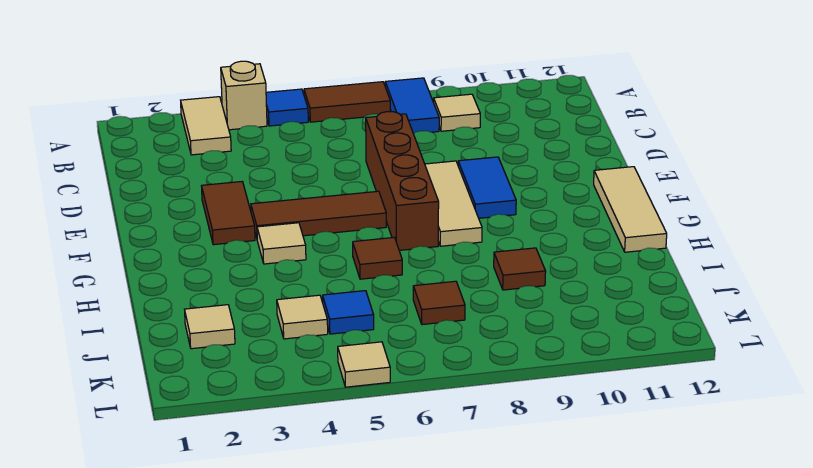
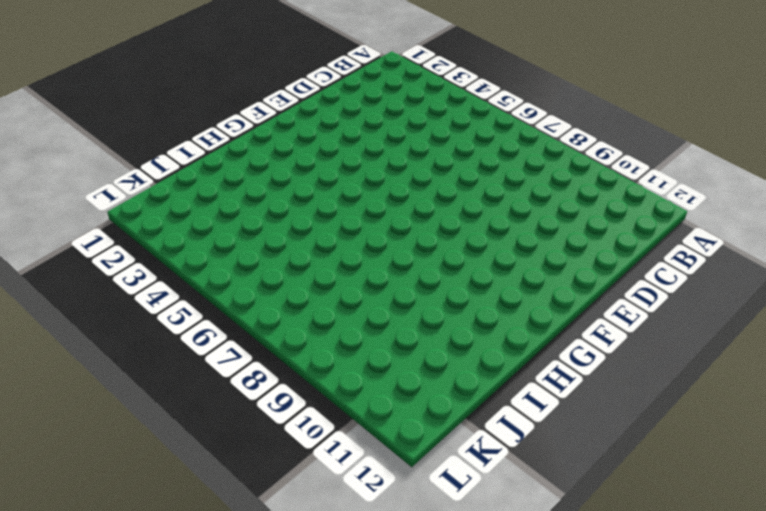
none -> tan tile A3:B3 level 1
none -> tan brick A4 level 1
none -> blue tile A5 level 1

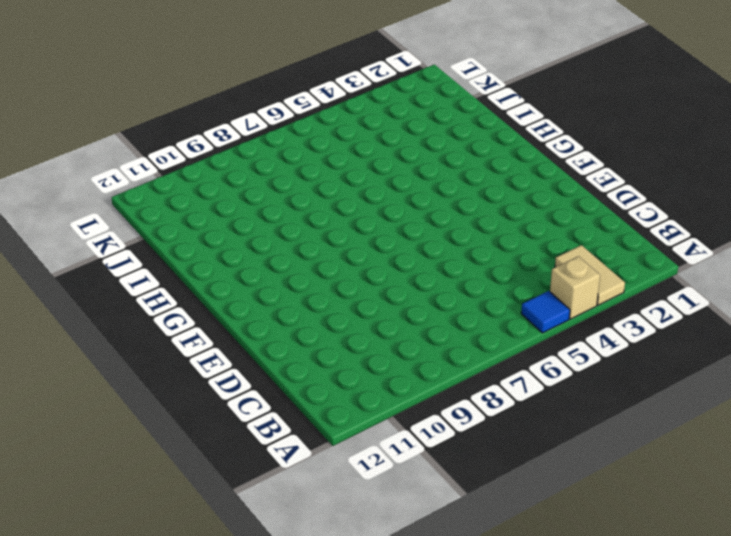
none -> brown tile A6:A7 level 1
none -> blue tile A8:B8 level 1
none -> tan tile B9 level 1

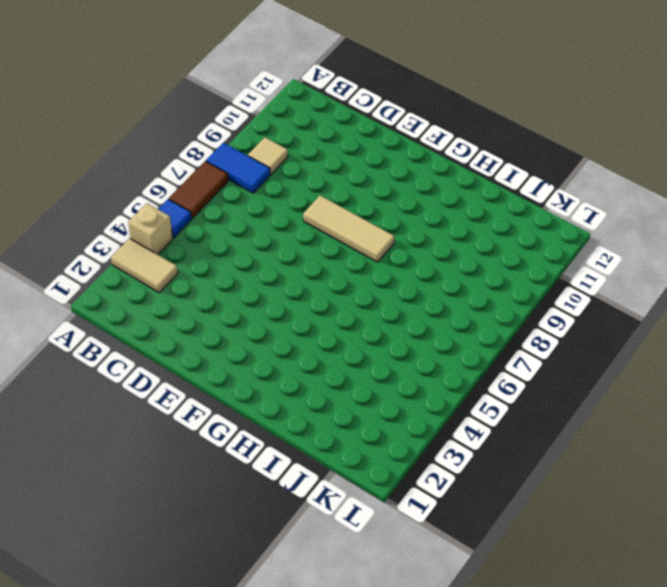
none -> brown brick D7:G7 level 1
none -> brown tile E3:F3 level 1
none -> blue tile E9:F9 level 1

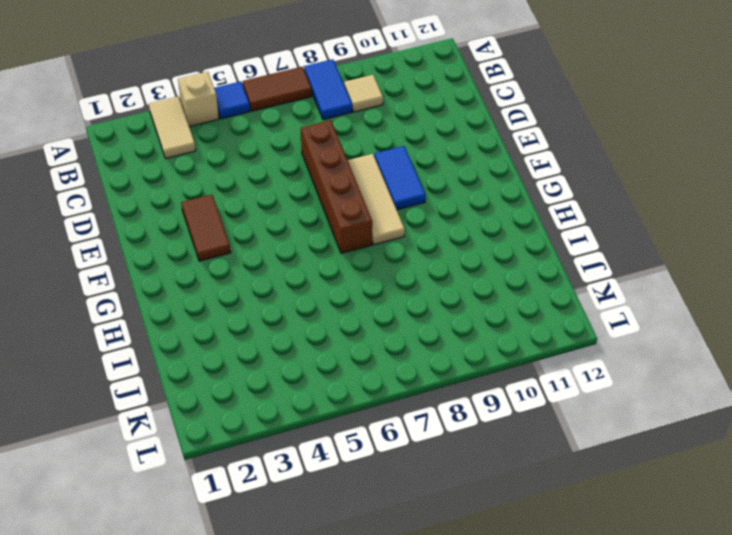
none -> brown tile F4:F6 level 1
none -> tan tile F12:H12 level 1
none -> tan tile G4 level 1

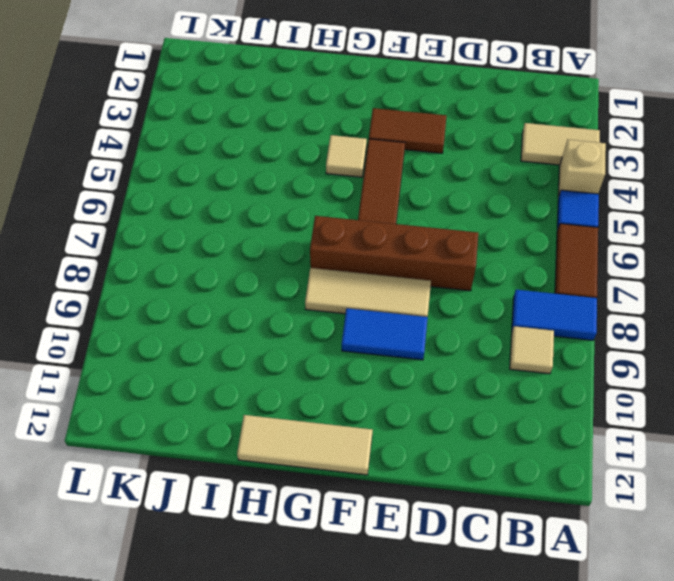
none -> brown tile H6 level 1
none -> brown tile I9 level 1
none -> tan tile J2 level 1

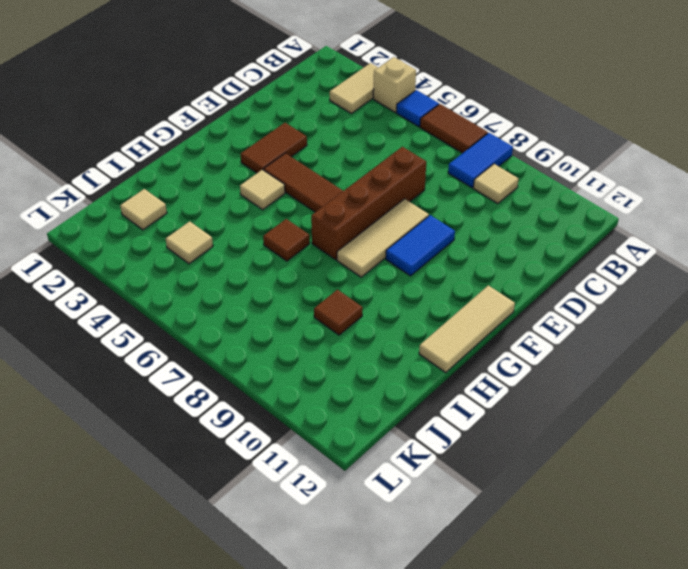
none -> blue tile J5 level 1
none -> brown tile J7 level 1
none -> tan tile L5 level 1

